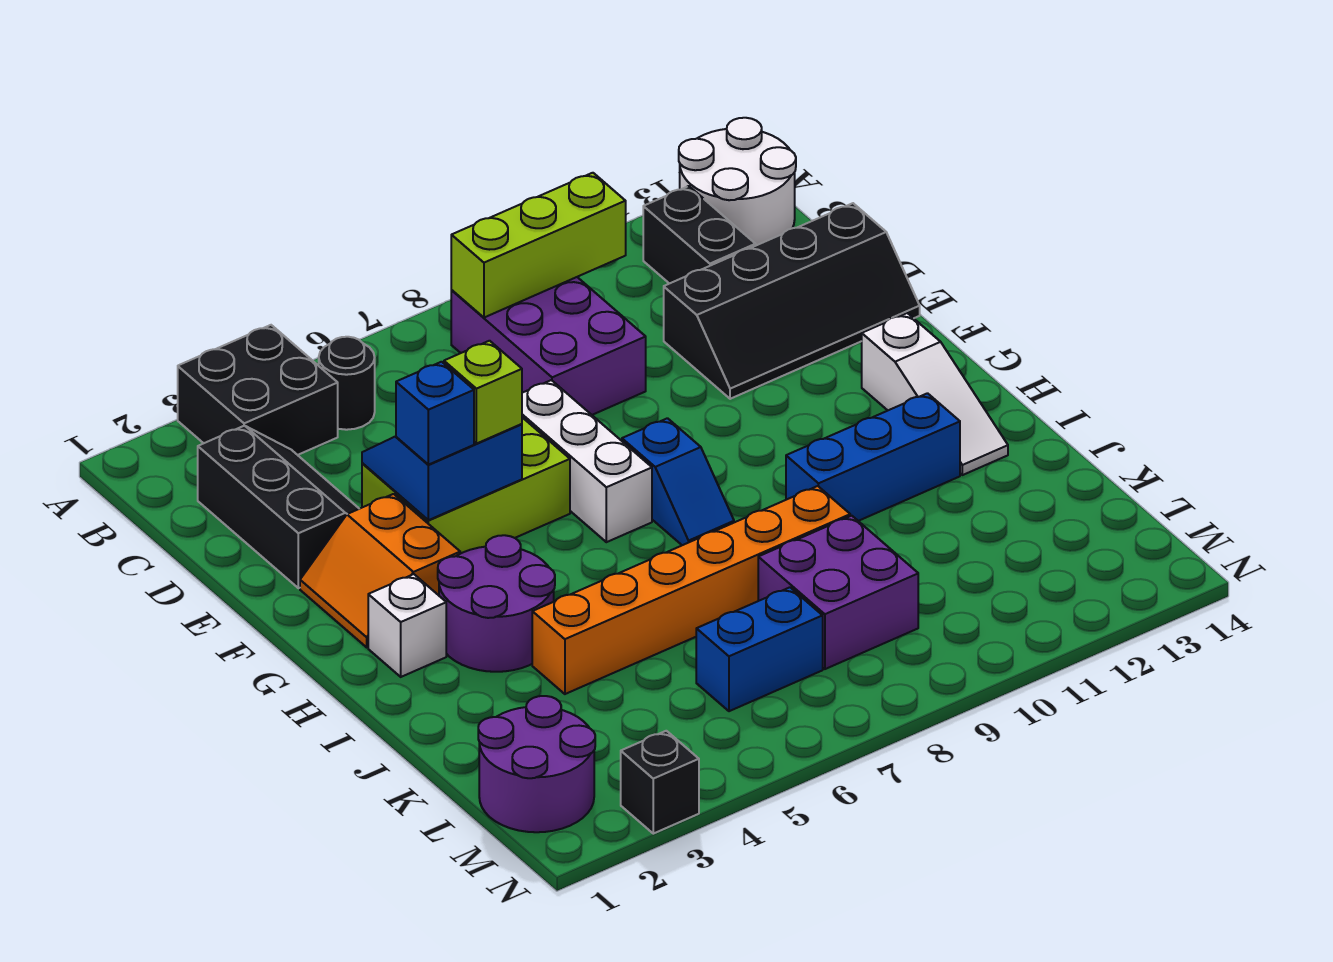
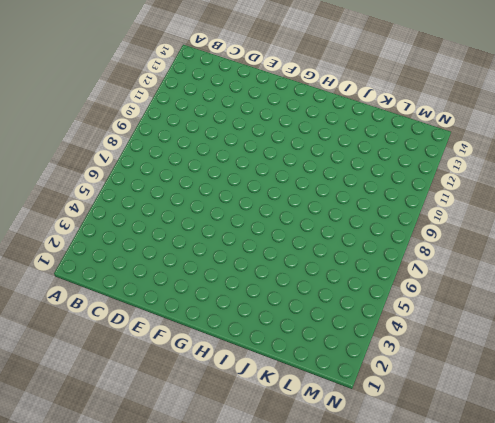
none -> black brick A3:B4 level 1
none -> white round brick A13:B14 level 1
none -> black round brick B5 level 1

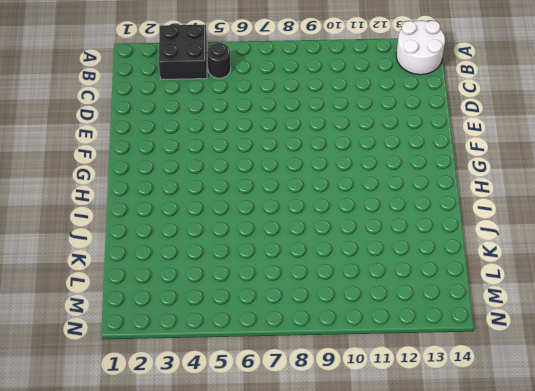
none -> purple brick B8:D9 level 1
none -> black brick B12:C12 level 1
none -> black slope C2:E3 level 1 top 2

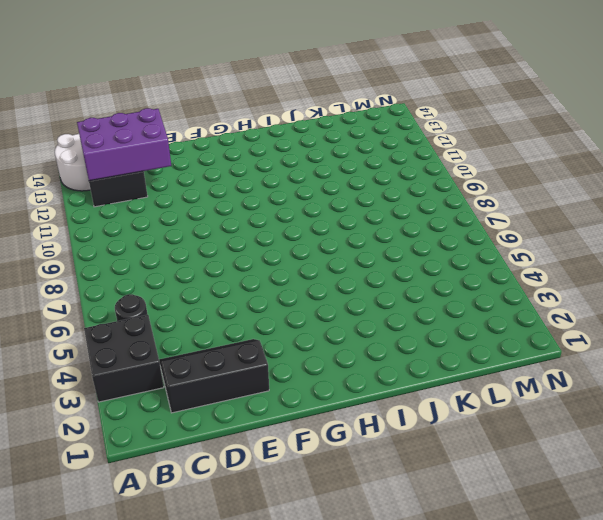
purple brick B12:D13 level 2 -> purple brick B8:D9 level 1
none -> black slope D11:E14 level 1 top D
none -> lime brick E4:F6 level 1
none -> white brick E7:G7 level 1

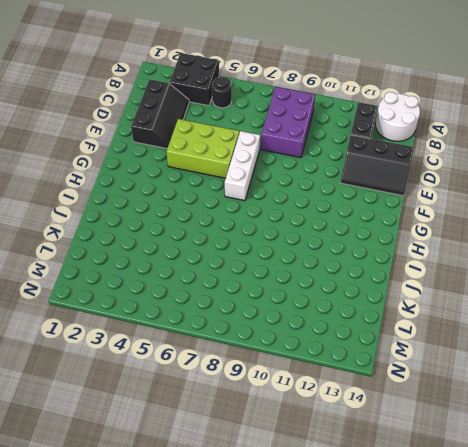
black slope D12:E14 level 1 top D -> black slope D11:E14 level 1 top D
none -> orange slope F2:G3 level 1 top 3
none -> blue slope G8:H8 level 1 top G
none -> white slope G13:I13 level 1 top G

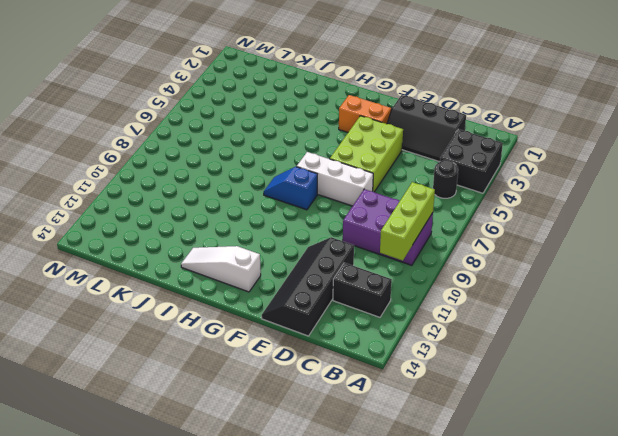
none -> white round brick A13:B14 level 1
none -> white brick H2 level 1
none -> purple round brick H3:I4 level 1

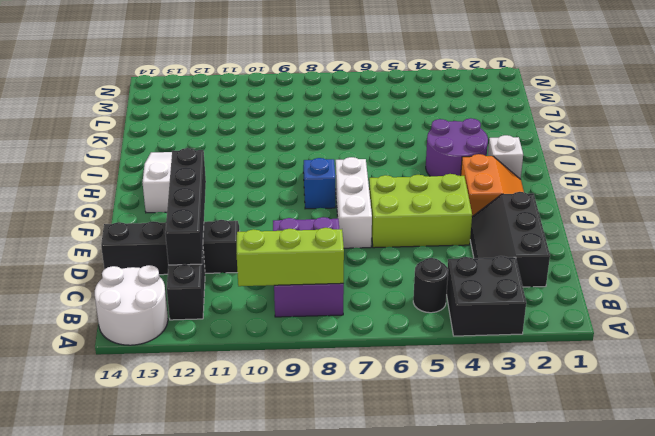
black brick C12:F12 level 2 -> none
none -> blue brick I10:I12 level 1
none -> orange brick J4:J9 level 1
none -> purple brick K8:L9 level 1

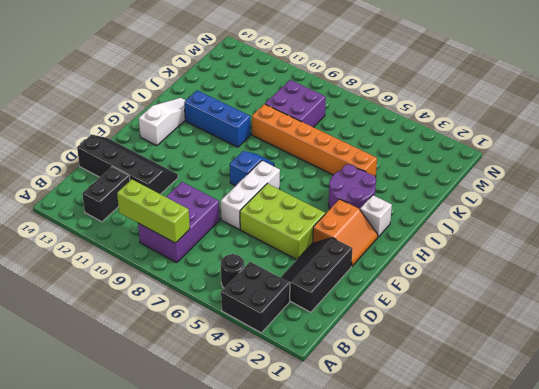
none -> white round brick A13:B14 level 1
none -> purple round brick L1:M2 level 1
none -> blue brick L6:L7 level 1

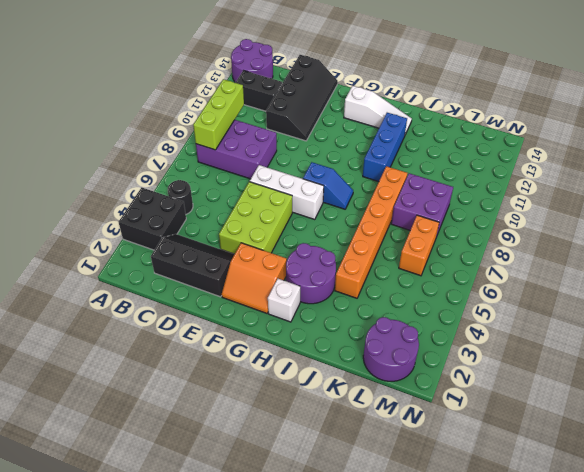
purple round brick A13:B14 level 1 -> white round brick A13:B14 level 1
orange brick L6:L7 level 1 -> blue brick L6:L7 level 1
none -> black brick N3 level 1
none -> blue slope E4:F5 level 2 top F
none -> blue brick F4 level 3

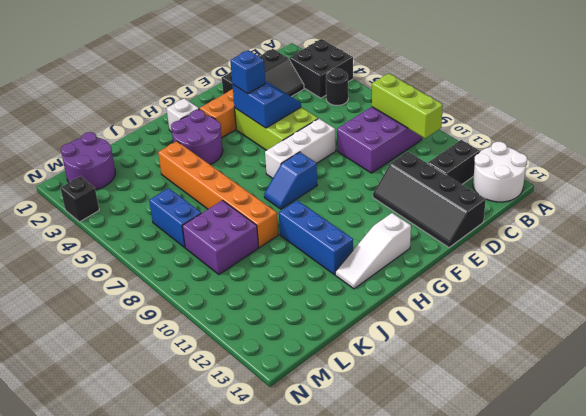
none -> lime brick F5 level 3

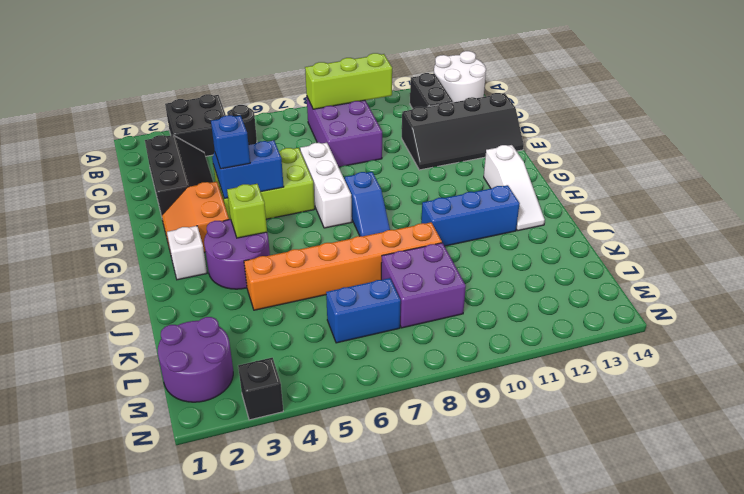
lime brick H4 level 2 -> lime brick F5 level 3

